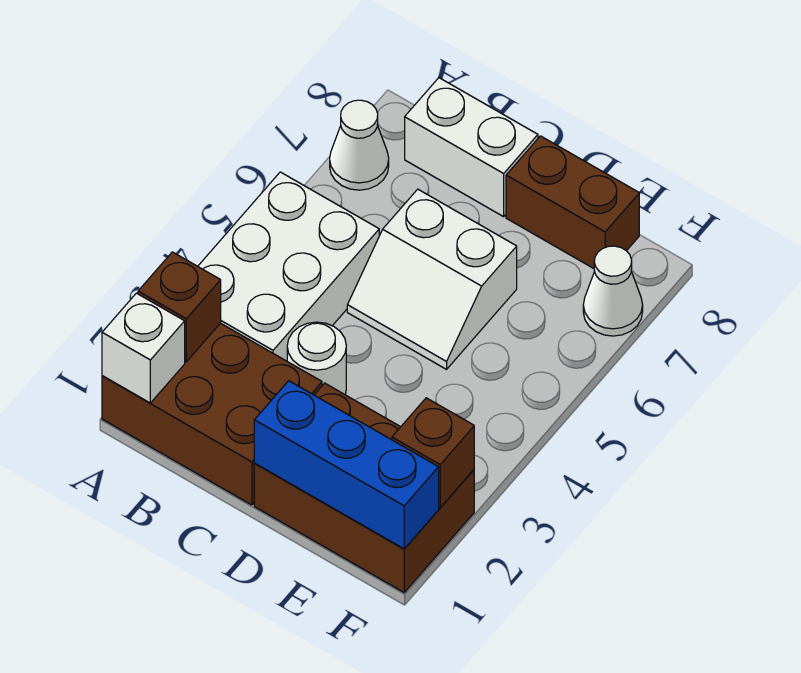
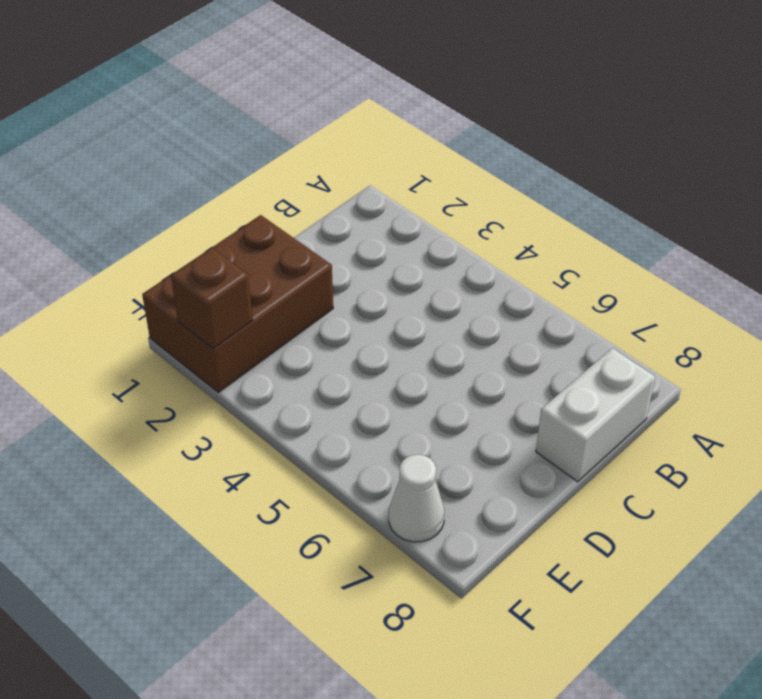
none -> brown brick A1:C2 level 1
none -> white brick A3:B5 level 1
none -> white cone A7 level 1

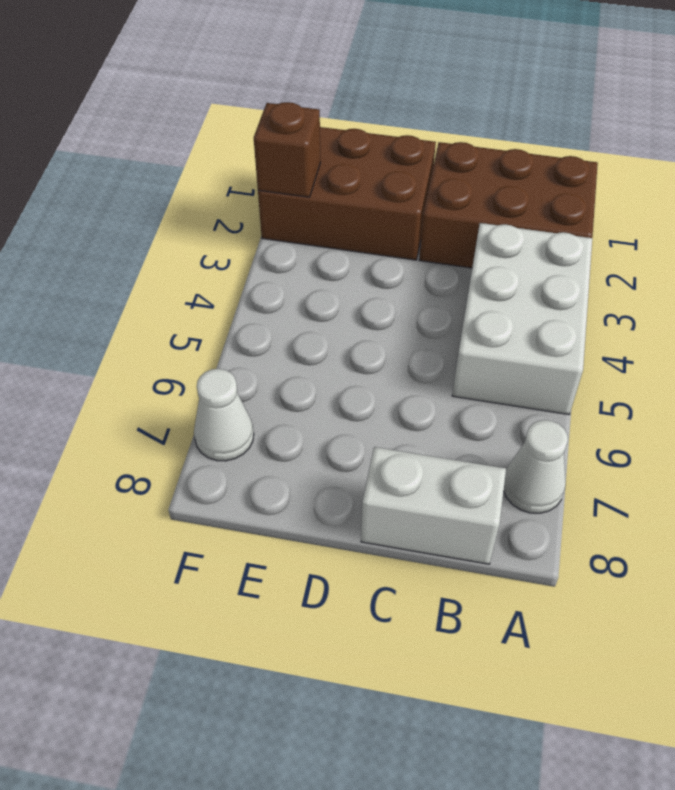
none -> white round brick C3 level 1
none -> white slope C5:D6 level 1 top 6
none -> brown brick D8:E8 level 1

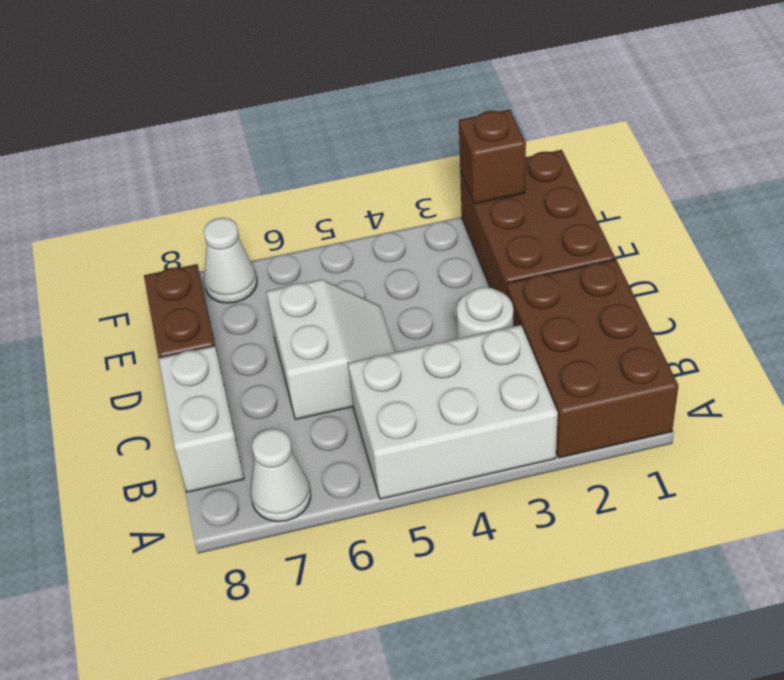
none -> white brick A1 level 2
none -> brown brick A2 level 2
none -> blue brick D1:F1 level 2

